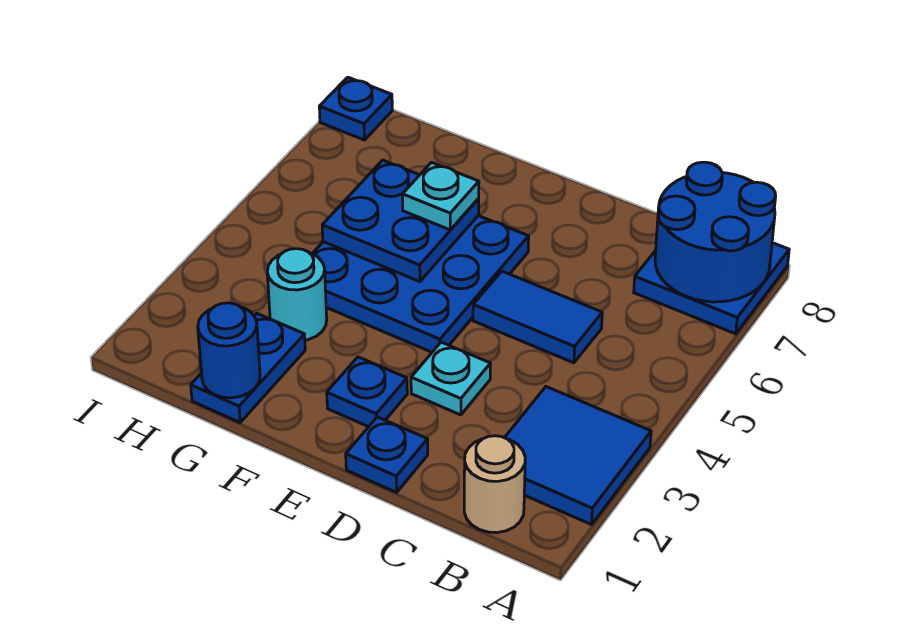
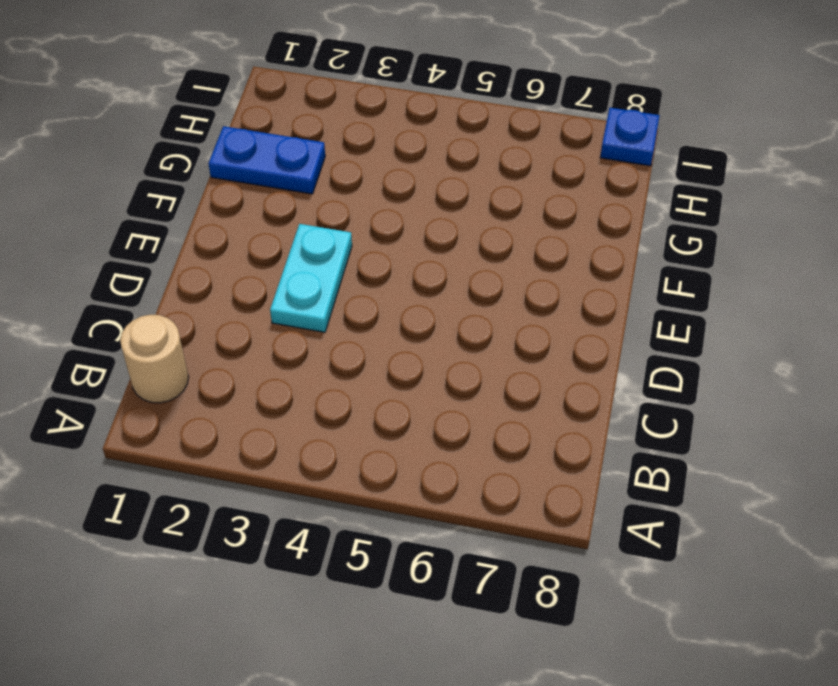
cyan plate D3:E3 level 1 -> cyan plate D3 level 1
none -> blue tile A2:B3 level 1
none -> blue plate A7:B8 level 1
none -> blue tile C5:D5 level 1

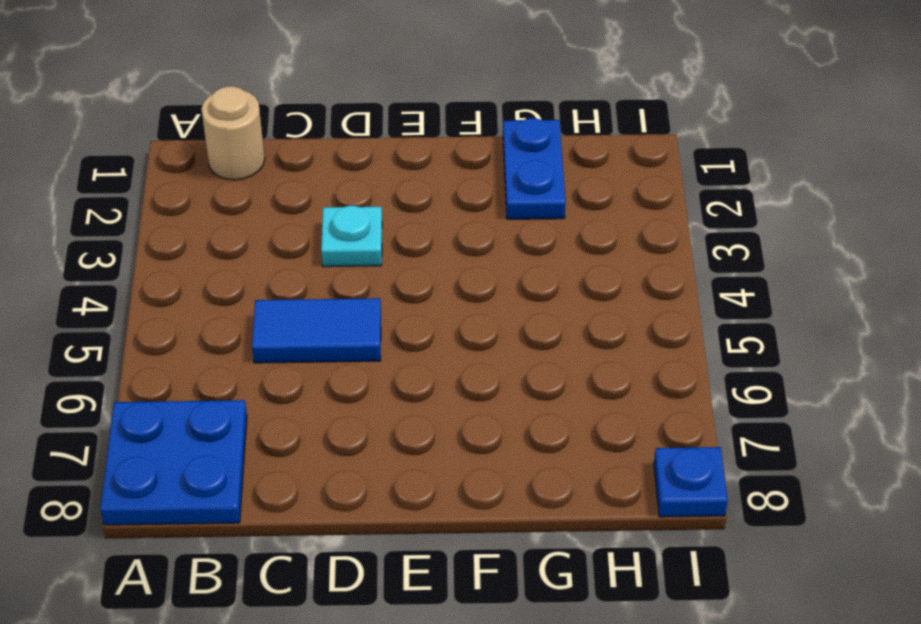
none -> blue tile A2:B3 level 1
none -> blue plate D1 level 1
none -> blue plate E2 level 1

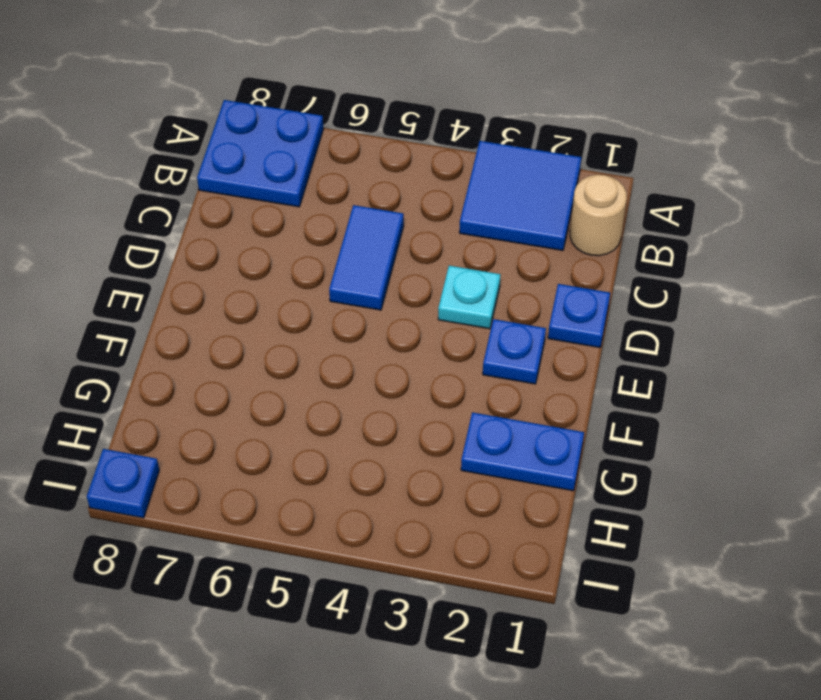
none -> blue plate E4:G6 level 1
none -> cyan round brick G3 level 1
none -> blue round brick A7:B8 level 2

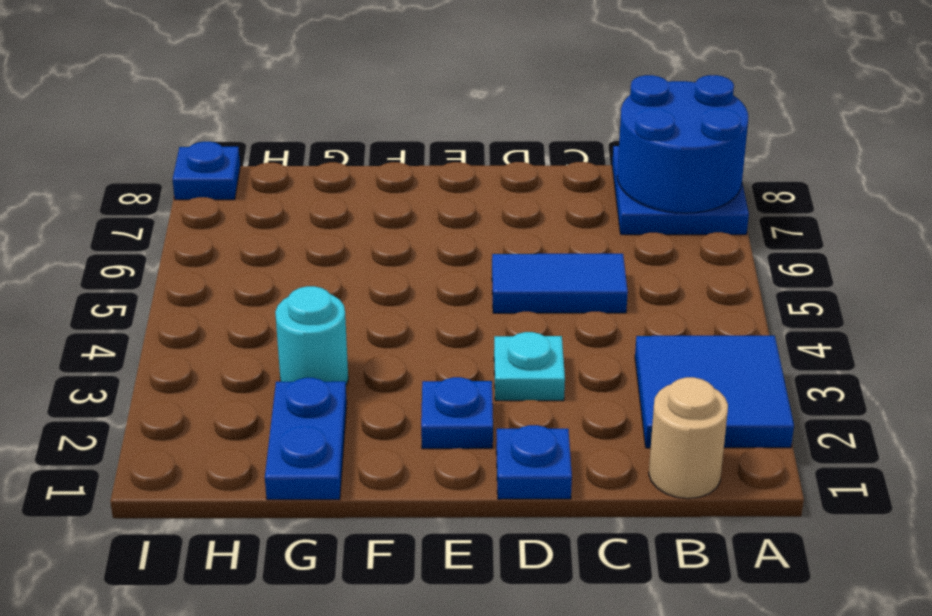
none -> blue plate E4:G6 level 1
none -> blue plate F5:G6 level 2
none -> blue round brick G1 level 2

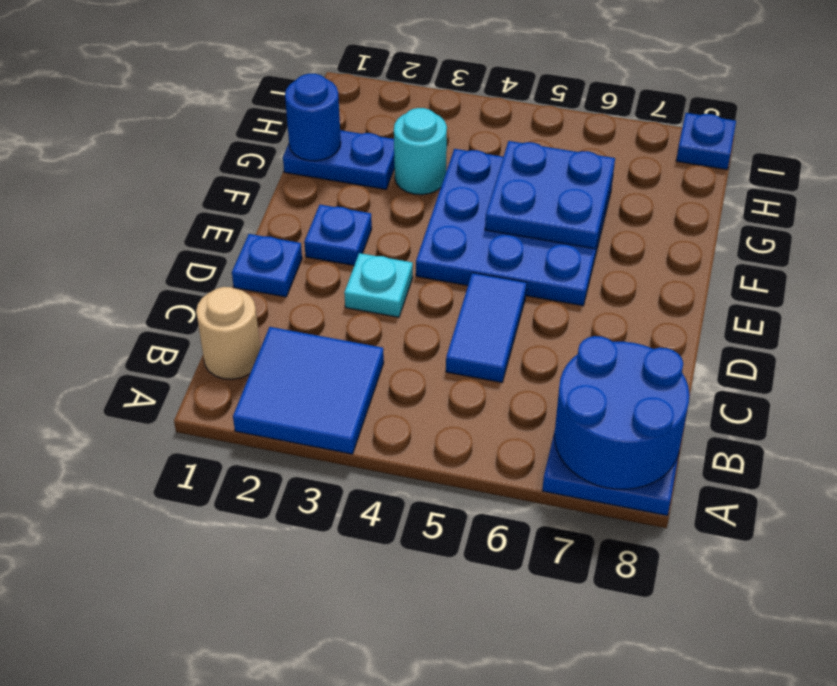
none -> cyan plate F6 level 3

